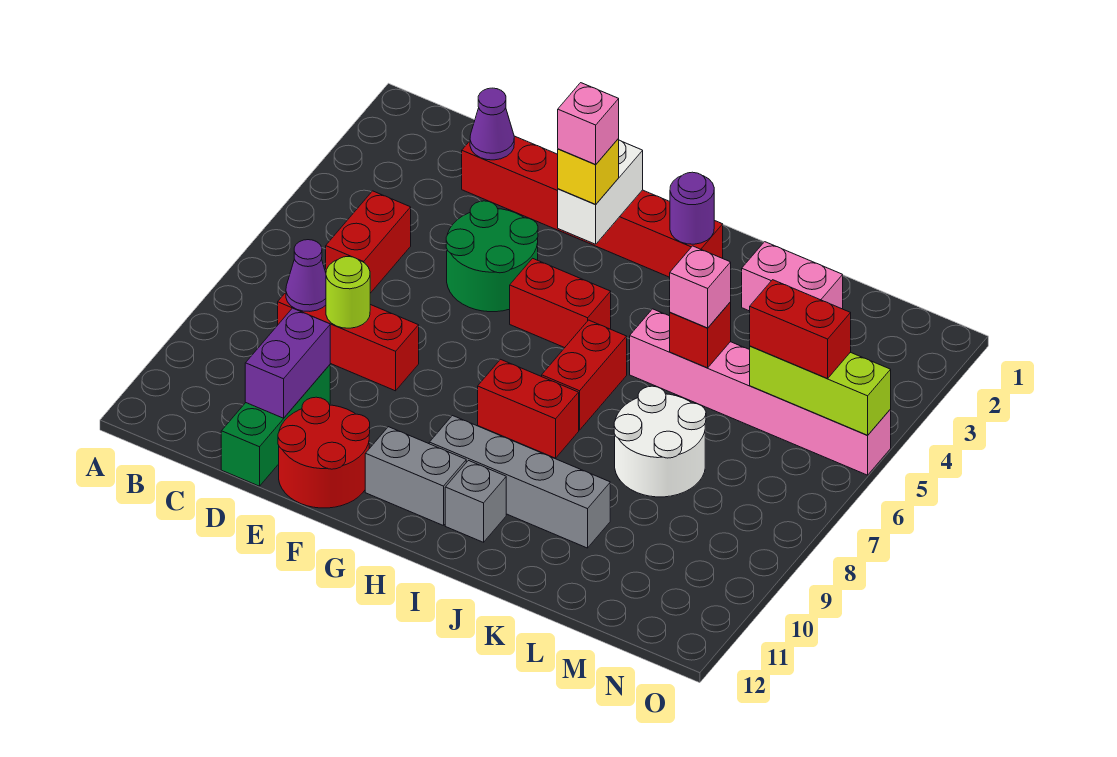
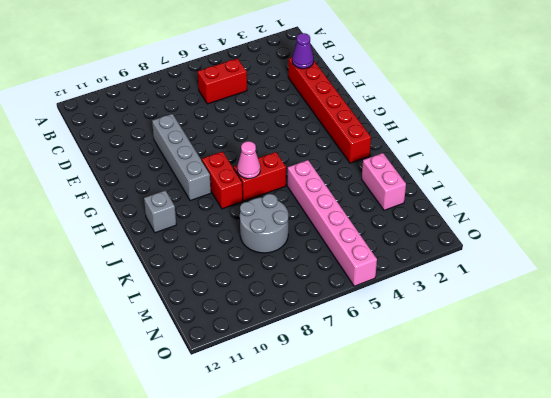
grey brick E9:H9 level 1 -> grey brick H10:K10 level 1
pink cone I7 level 2 -> none
grey round brick K7:L8 level 1 -> white round brick K7:L8 level 1
none -> red brick C8:E8 level 1
none -> green brick D10:D12 level 1
none -> green round brick E4:F5 level 1

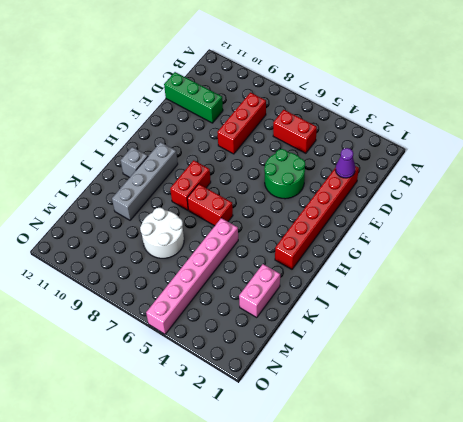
none -> red round brick E11:F12 level 1
none -> red brick G5:H5 level 1
none -> grey brick G11:H11 level 1

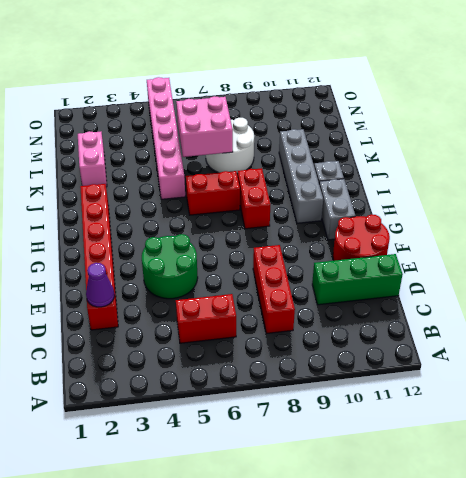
pink brick K6:L7 level 2 -> none
none -> red brick G5:H5 level 1
none -> purple cone C8 level 2
none -> lime round brick D8 level 2

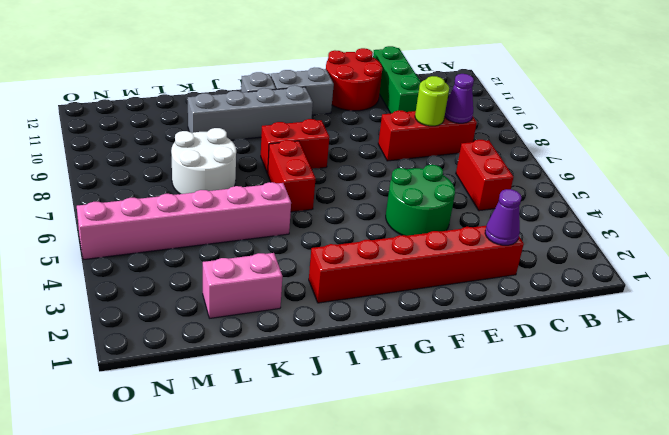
none -> red brick G5:H5 level 1
none -> purple brick D10:D11 level 2
none -> white brick G2:G3 level 2

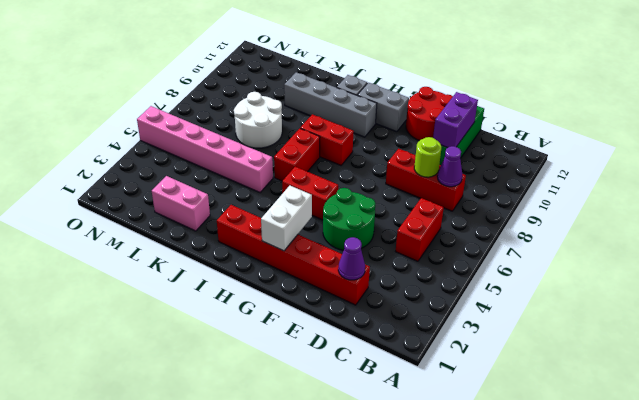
none -> purple round brick I2 level 2
none -> red brick K5 level 2
none -> lime brick M5:O5 level 2

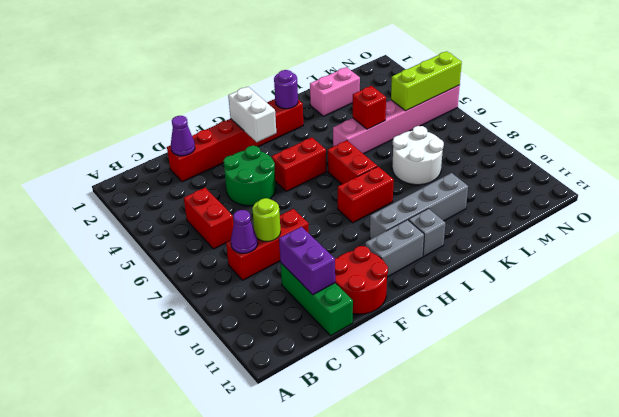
none -> yellow brick G3 level 3
none -> pink brick K5 level 3
none -> red brick M5:N5 level 3

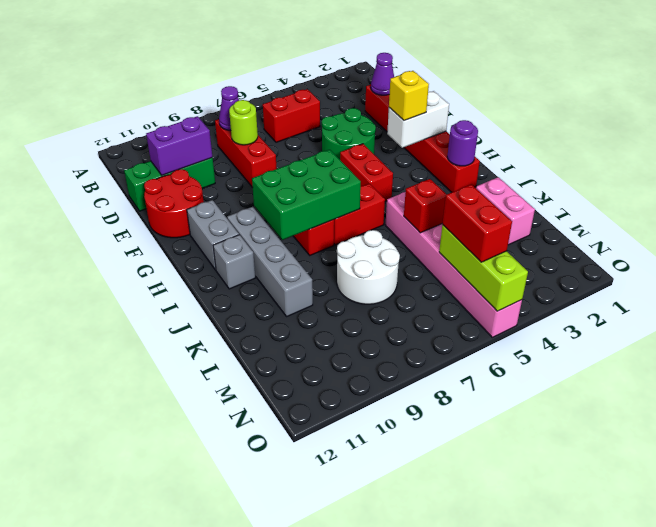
green brick H7:I9 level 2 -> none
none -> pink brick K5 level 3
none -> pink brick G3 level 4

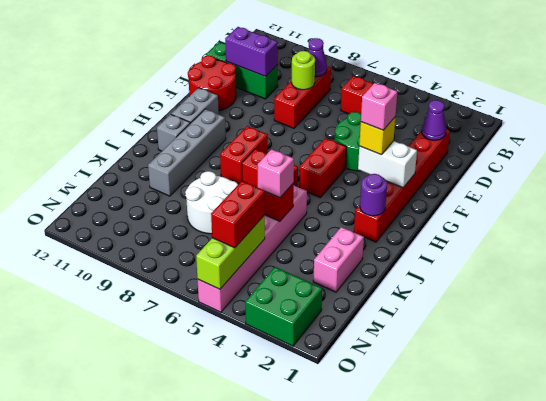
green brick N2:O3 level 1 -> none

